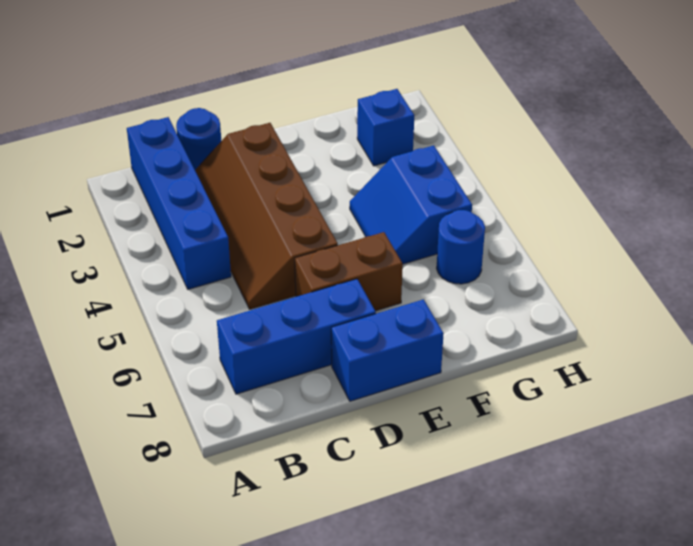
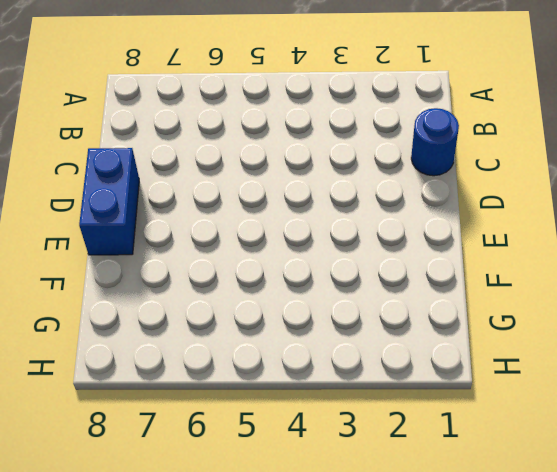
none -> blue brick B1:B4 level 1
none -> blue brick B7:D7 level 1

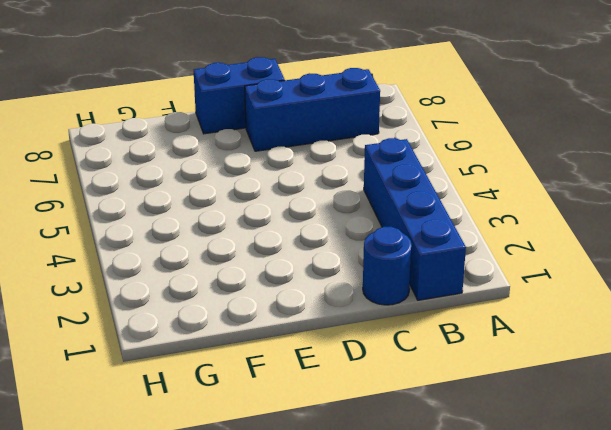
none -> brown slope C2:D5 level 1 top D
none -> brown brick D6:E6 level 1

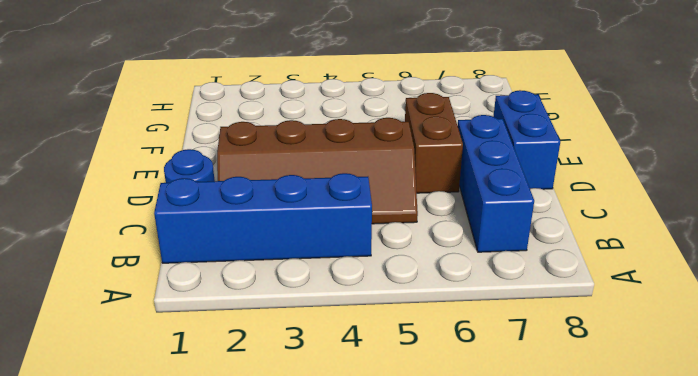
none -> blue slope F4:G5 level 1 top G
none -> blue brick G2 level 1

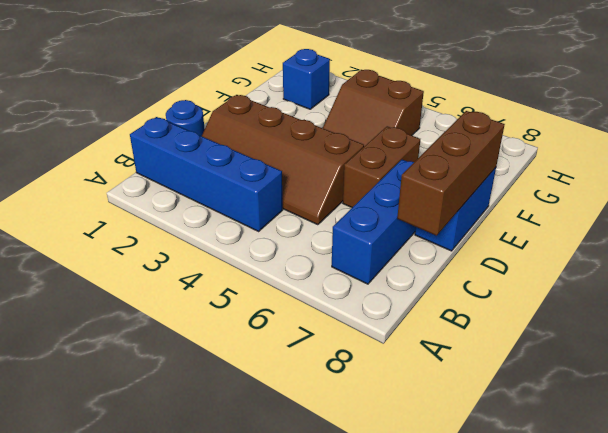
brown brick C8:E8 level 2 -> none
brown slope F4:G5 level 1 top G -> blue slope F4:G5 level 1 top G
none -> blue round brick G6 level 1

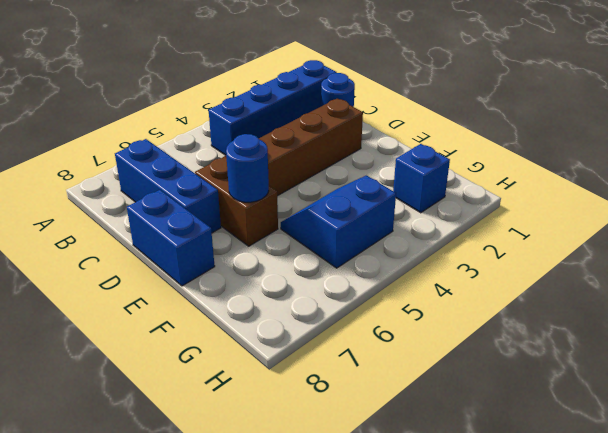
blue round brick E6 level 2 -> blue round brick G6 level 1

